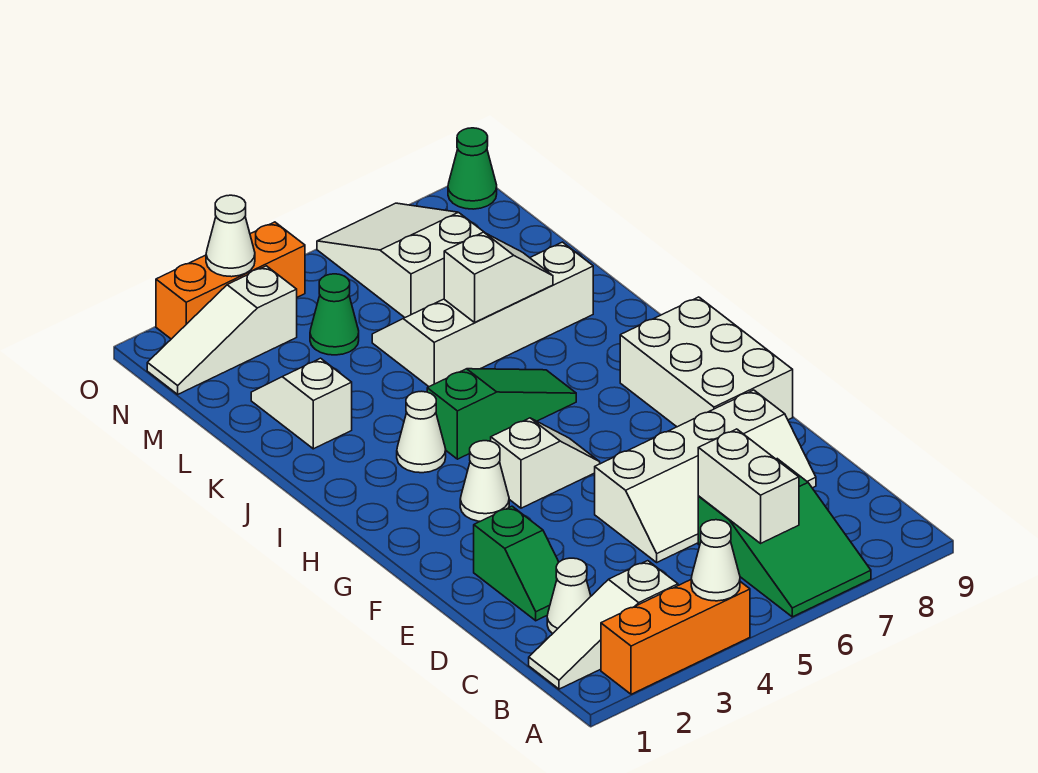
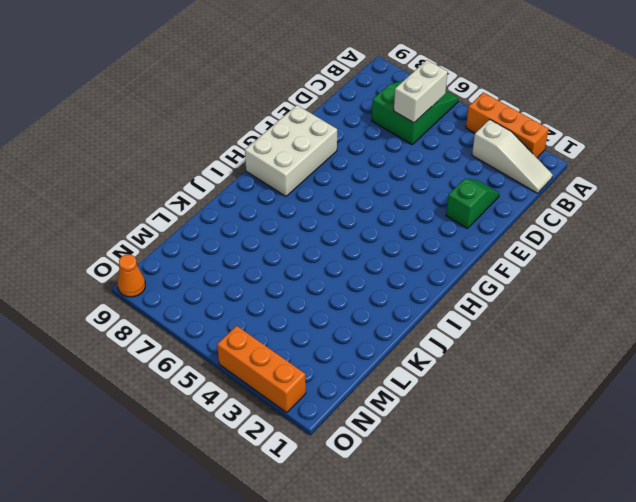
orange cone O9 level 1 -> green cone O9 level 1
none -> white cone C2 level 1
none -> white slope D5:E8 level 1 top E
none -> white cone G3 level 1

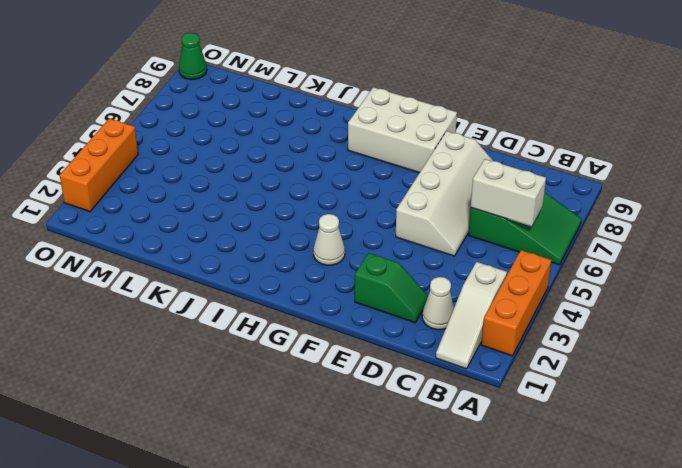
none -> white slope G4:G5 level 1 top 4
none -> white cone I3 level 1
none -> green slope I4:I6 level 1 top 4

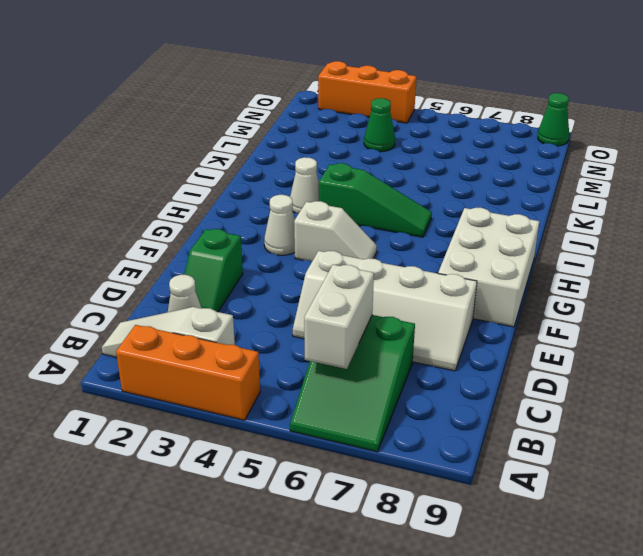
none -> white slope K2:L2 level 1 top K
none -> white slope K5:L8 level 1 top K
none -> white slope M6:O7 level 1 top M

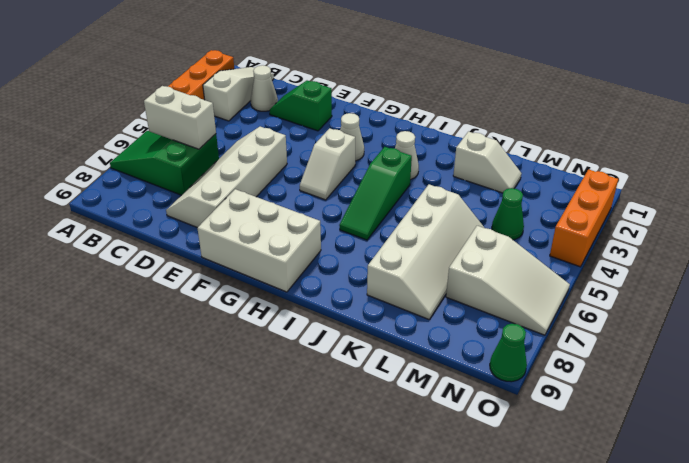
none -> white slope N1:N3 level 1 top 3
none -> white cone A4 level 2
none -> white slope K6:K7 level 2 top 6

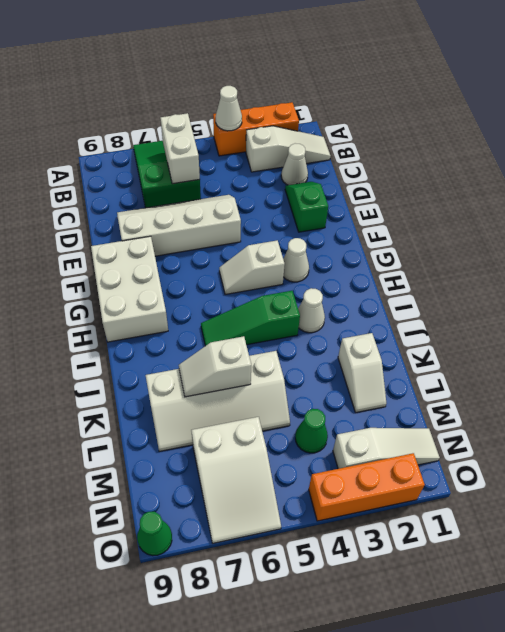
none -> white cone O3 level 2

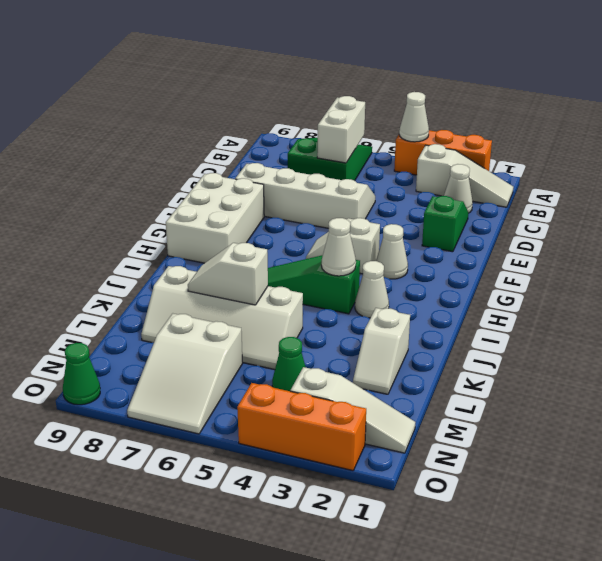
white cone I4 level 2 -> white cone O3 level 2

